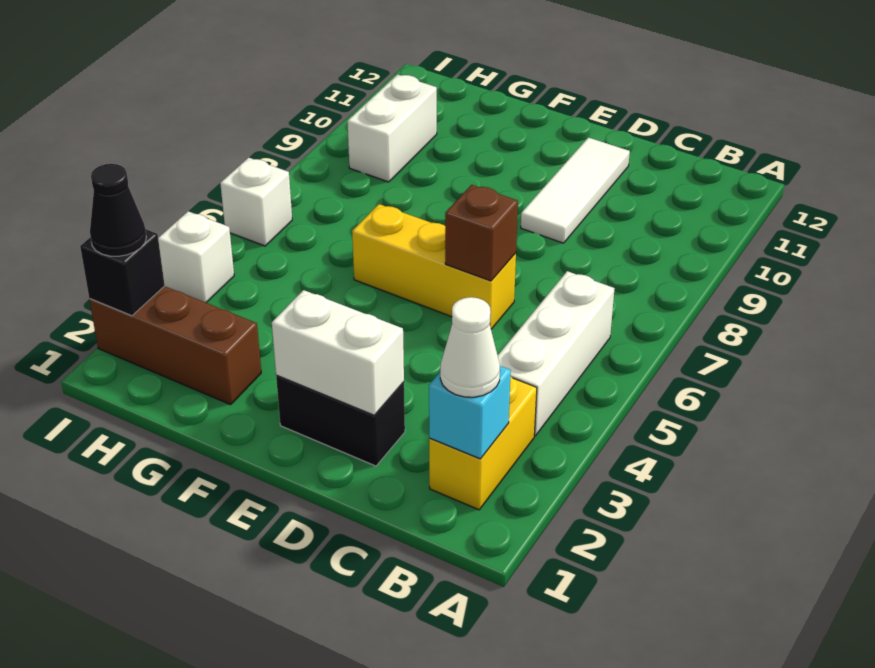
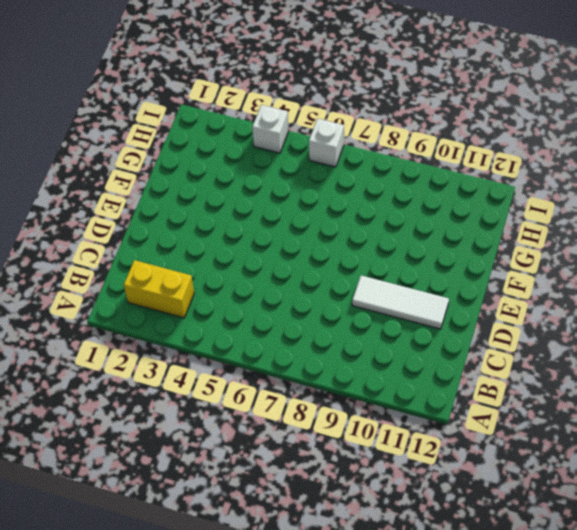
none -> white brick B4:B6 level 1
none -> black brick D2:E2 level 1
none -> yellow brick D6:F6 level 1

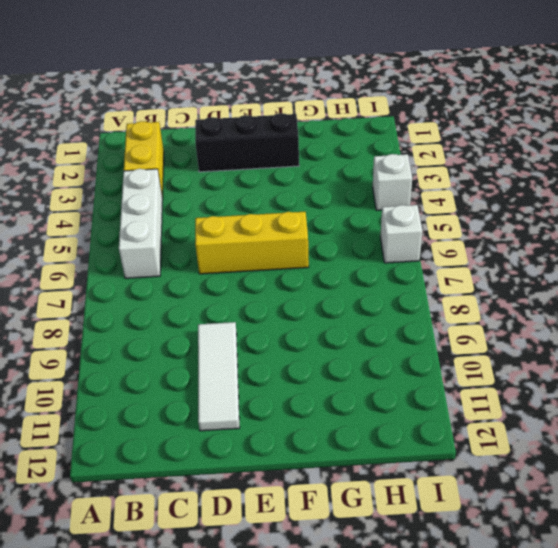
black brick D2:F2 level 1 -> black brick D2:E2 level 1
none -> brown brick G2:I2 level 1
none -> white brick H9:H10 level 1
none -> cyan brick B2 level 2

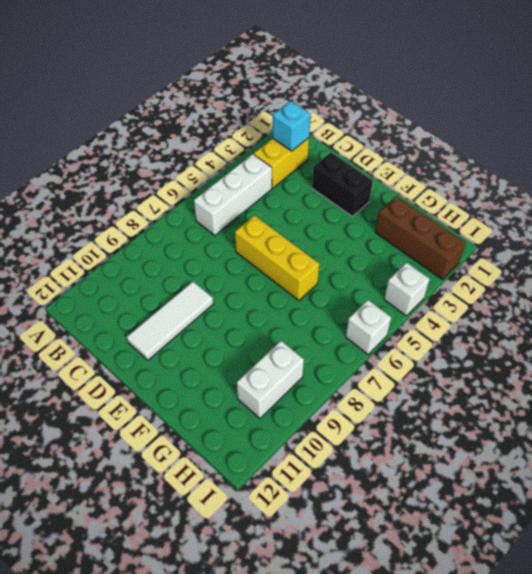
none -> white brick D2:E2 level 2
none -> brown brick D6 level 2
none -> black brick I2 level 2

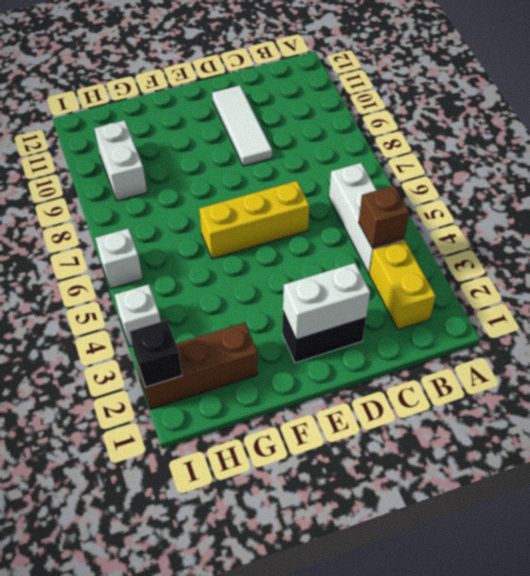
brown brick B4 level 2 -> brown brick D6 level 2
none -> cyan brick B2 level 2
none -> white cone B2 level 3
none -> black cone I2 level 3

